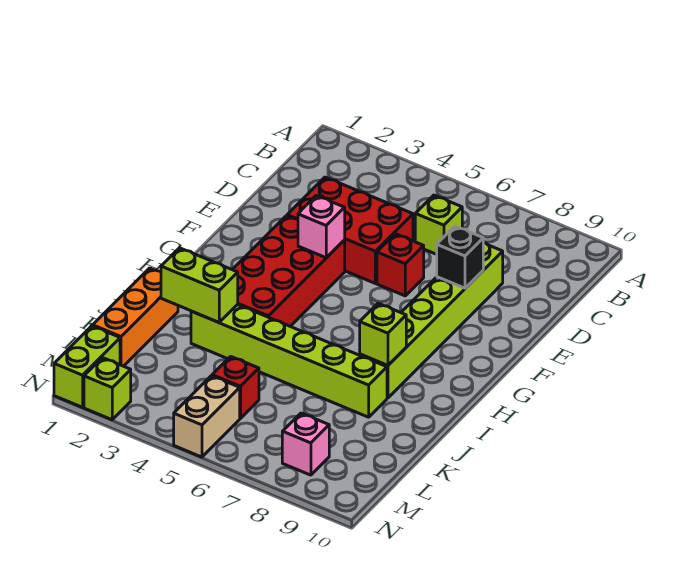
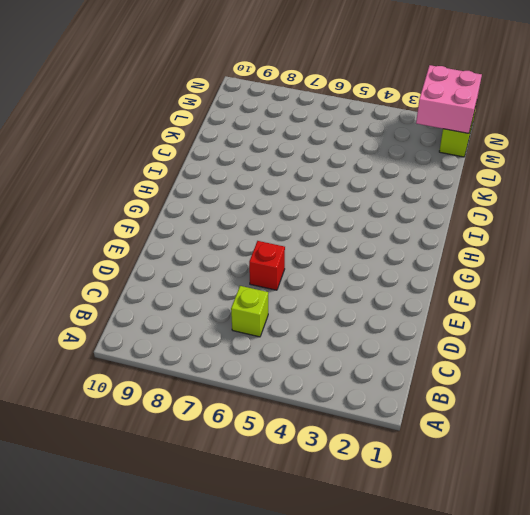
pink brick M1:N2 level 2 -> none
none -> red brick D3:E5 level 1
none -> lime brick D8:I8 level 1
none -> red brick F3:I4 level 1

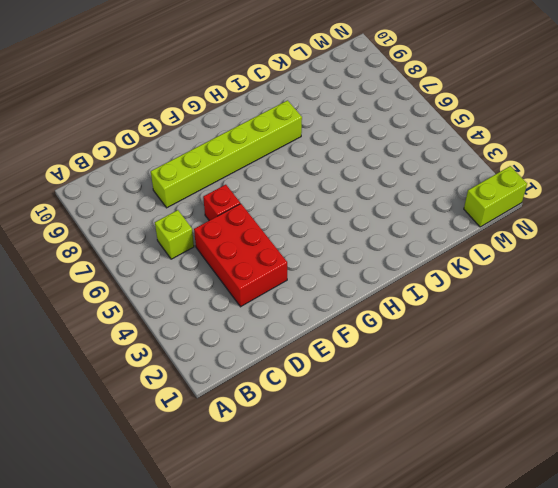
none -> red brick F3:I4 level 1
none -> orange brick J1:L1 level 1
none -> lime brick J3:J8 level 1

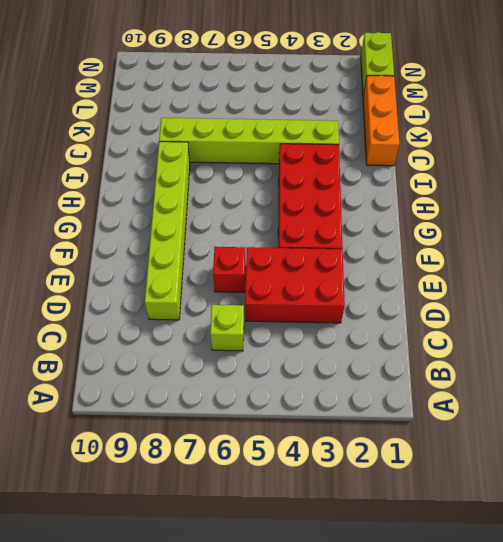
none -> red brick L5 level 1
none -> tan brick M5:N5 level 1
none -> pink brick M8 level 1

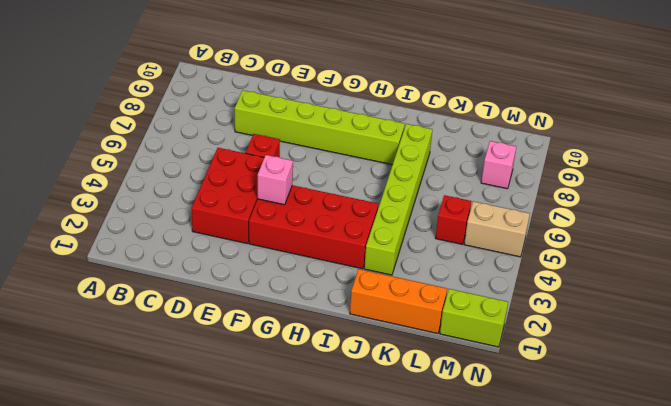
none -> lime brick C6 level 1
none -> lime brick N2 level 1
none -> black brick E8 level 2

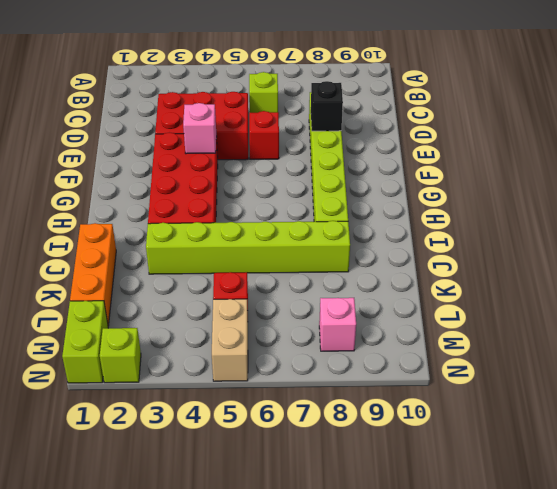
none -> lime brick I8 level 2
none -> lime brick J2:J3 level 2

